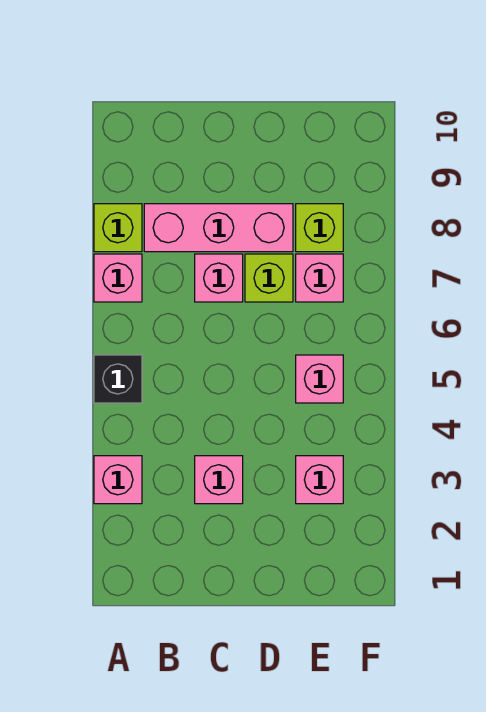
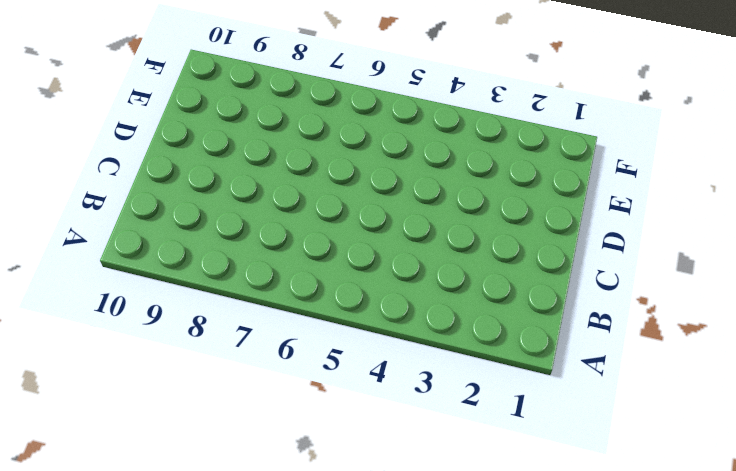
none -> pink brick A3 level 1
none -> black brick A5 level 1
none -> pink brick A7 level 1

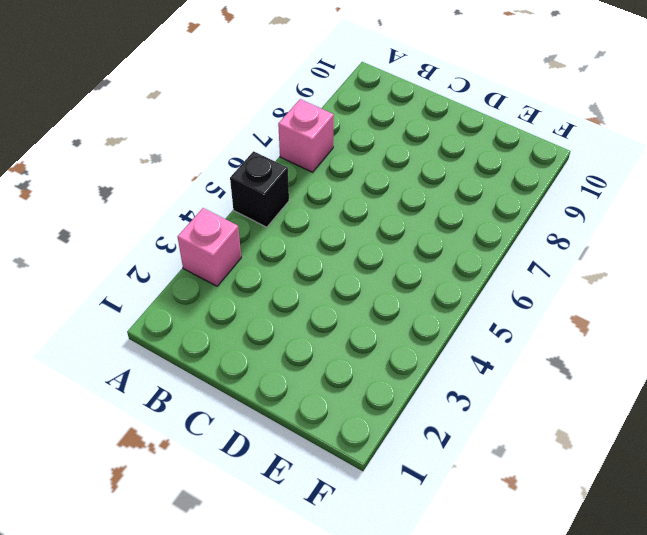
none -> lime brick A8 level 1
none -> pink brick B8:D8 level 1
none -> pink brick C3 level 1

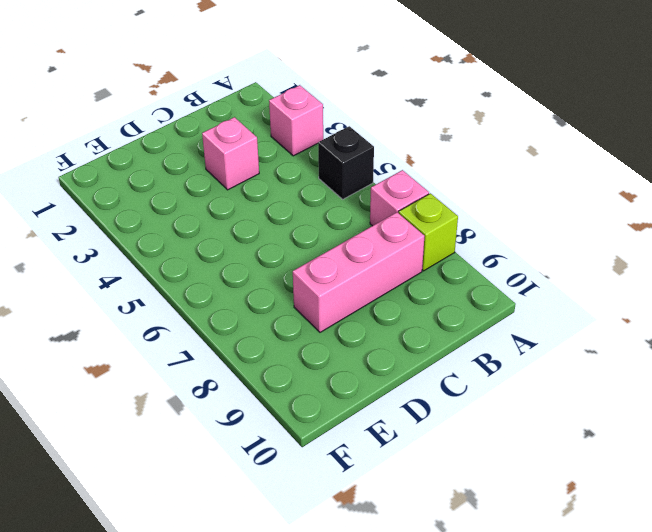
none -> pink brick C7 level 1
none -> lime brick D7 level 1
none -> pink brick E3 level 1

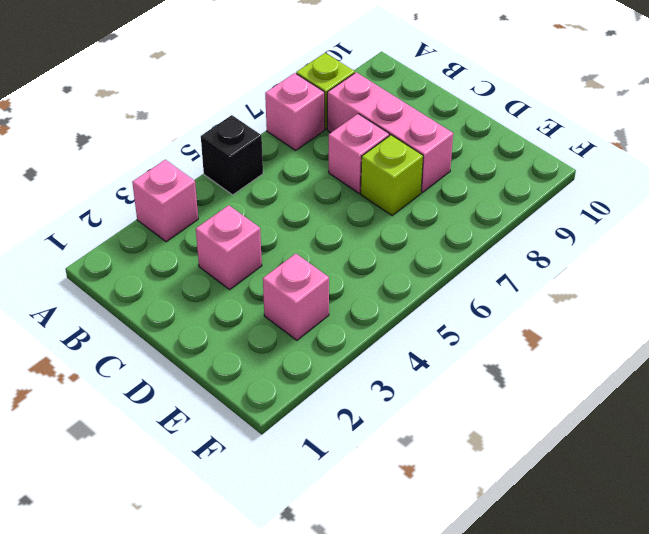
none -> pink brick E5 level 1
none -> pink brick E7 level 1
none -> lime brick E8 level 1

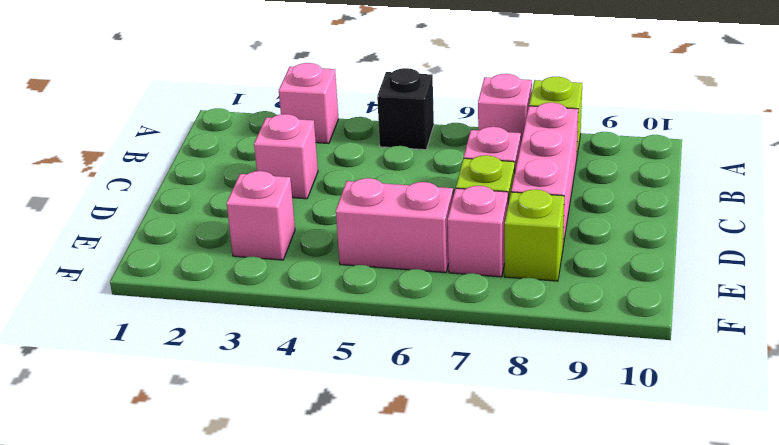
pink brick E5:E6 level 1 -> pink brick E5 level 1

